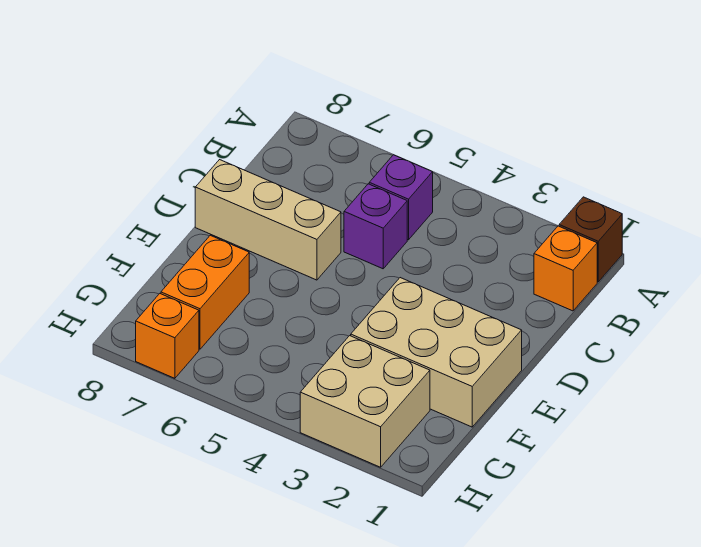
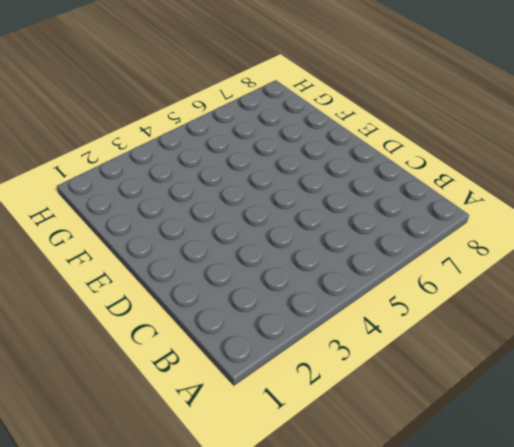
none -> brown brick A1 level 1
none -> orange brick B1 level 1

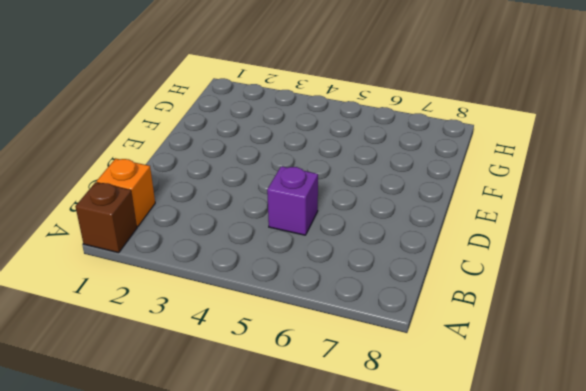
none -> purple brick B5 level 1
none -> tan brick D6:D8 level 1

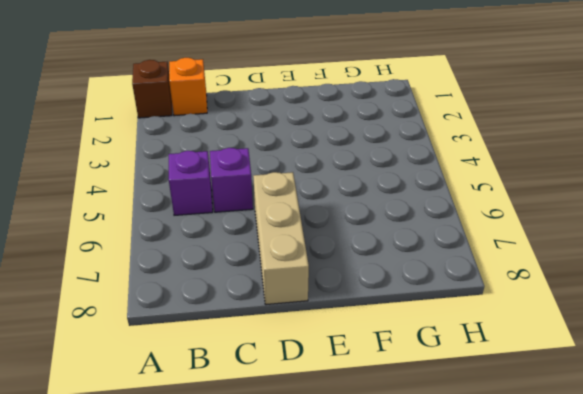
none -> tan brick E1:F3 level 1
none -> orange brick F7:G7 level 1

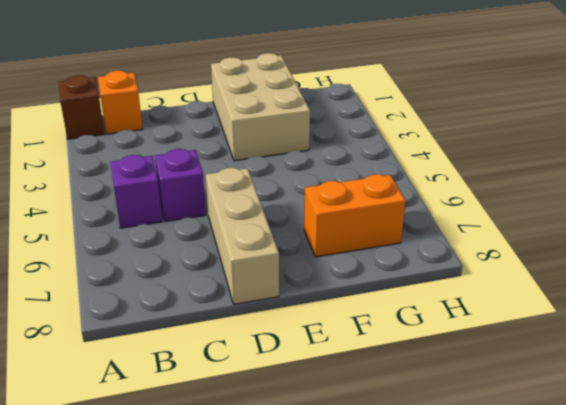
none -> tan brick G2:H3 level 1
none -> orange brick H7 level 1

